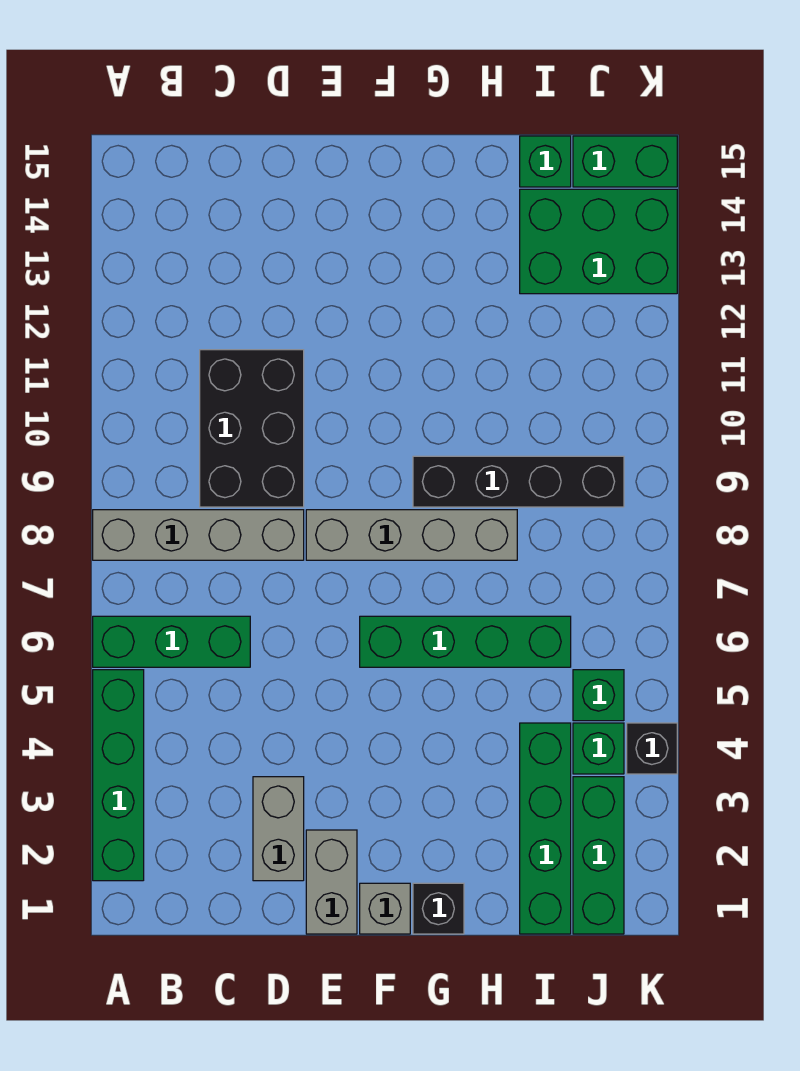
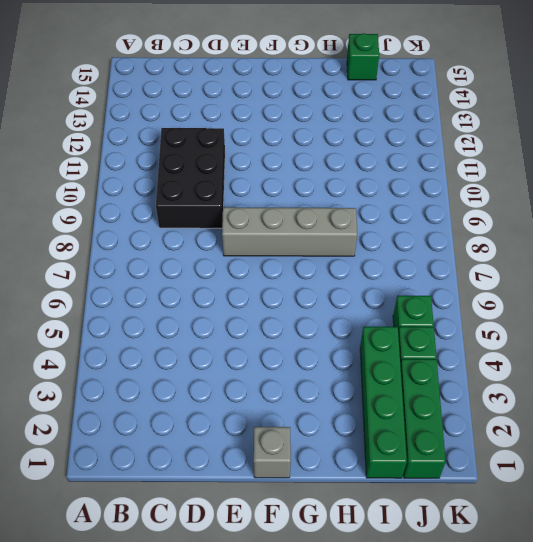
none -> green brick A2:A5 level 1
none -> green brick A6:C6 level 1
none -> grey brick A8:D8 level 1

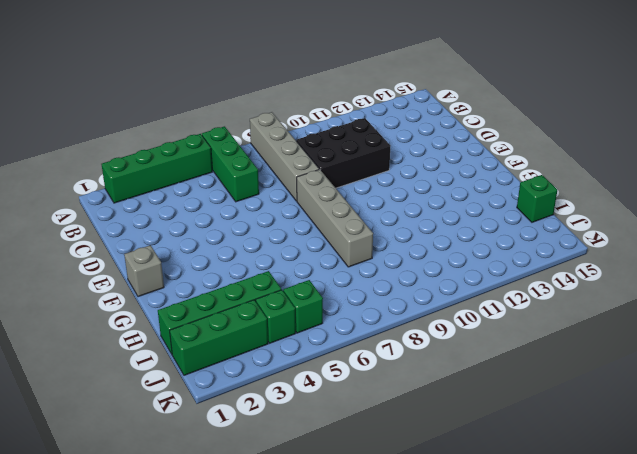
none -> grey brick D2:D3 level 1
none -> grey brick E1:E2 level 1
none -> green brick F6:I6 level 1

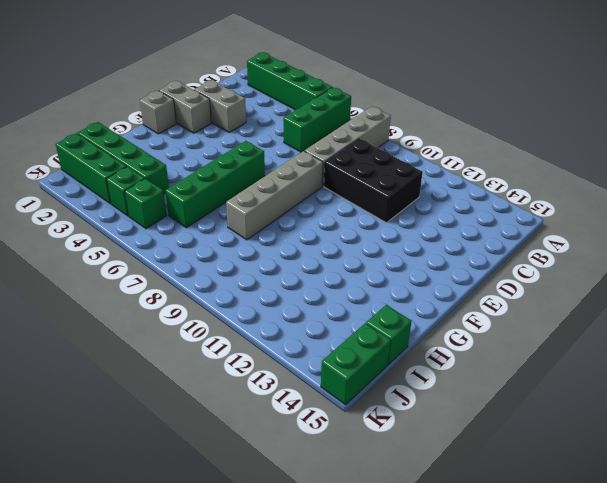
none -> black brick G1 level 1
none -> black brick G9:J9 level 1
none -> green brick I13:K14 level 1

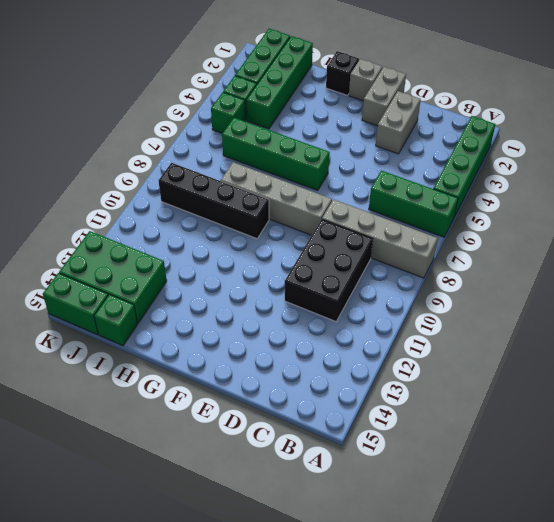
none -> black brick K4 level 1

